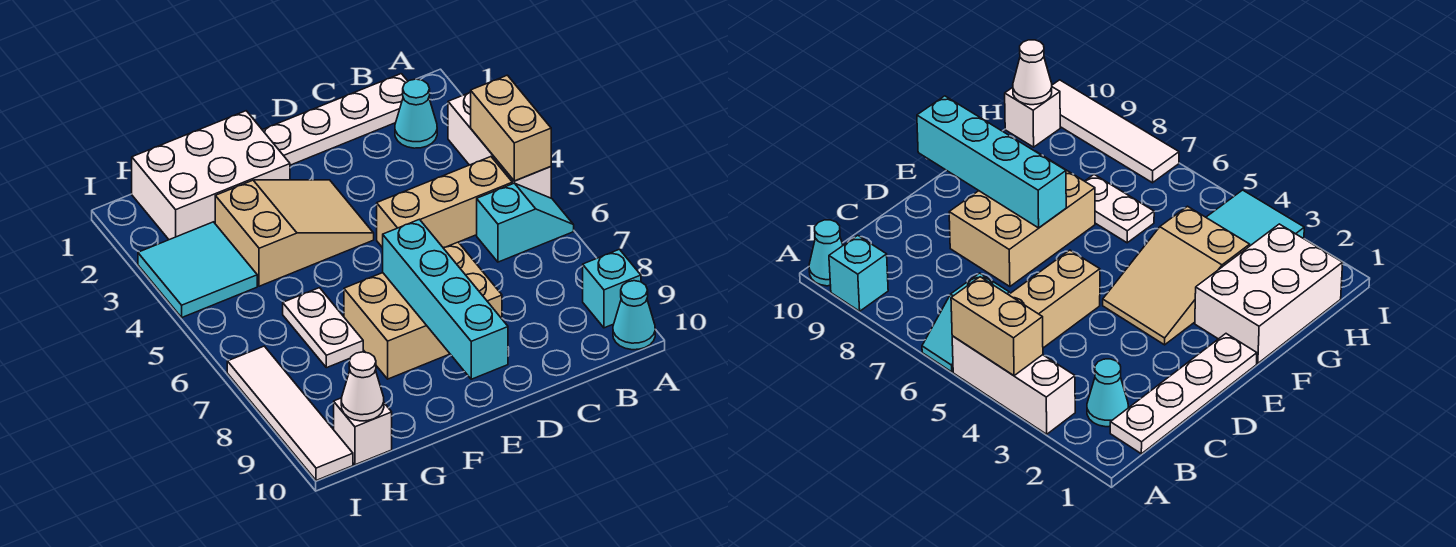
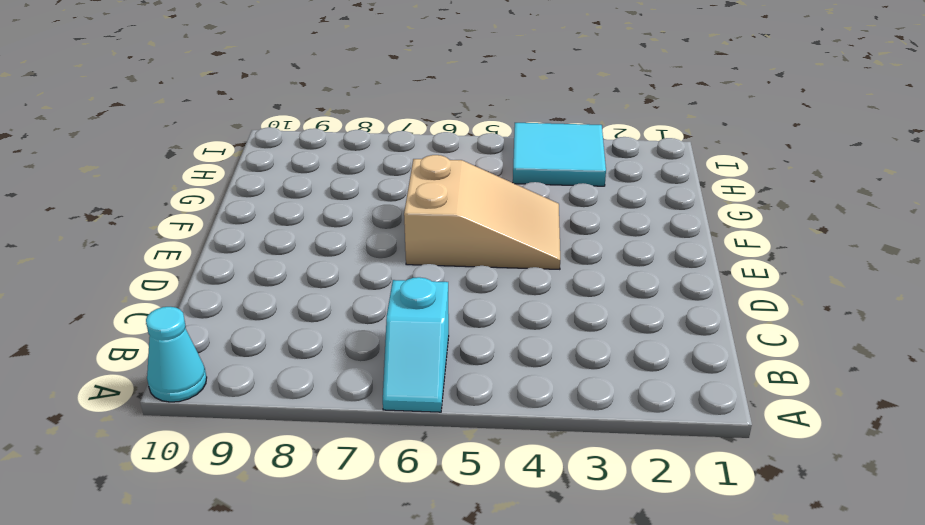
tan slope E4:F6 level 1 top 6 -> tan slope E3:G4 level 1 top G
none -> white brick A3:A5 level 1
none -> cyan brick A9 level 1
none -> white plate B1:E1 level 1

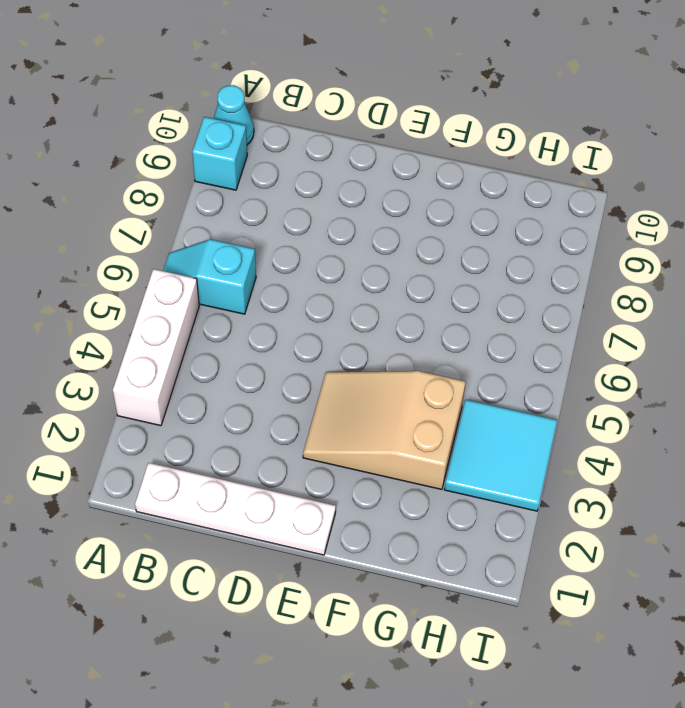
none -> cyan cone B2 level 1
none -> tan brick B5:D5 level 1
none -> tan brick D7:F8 level 1

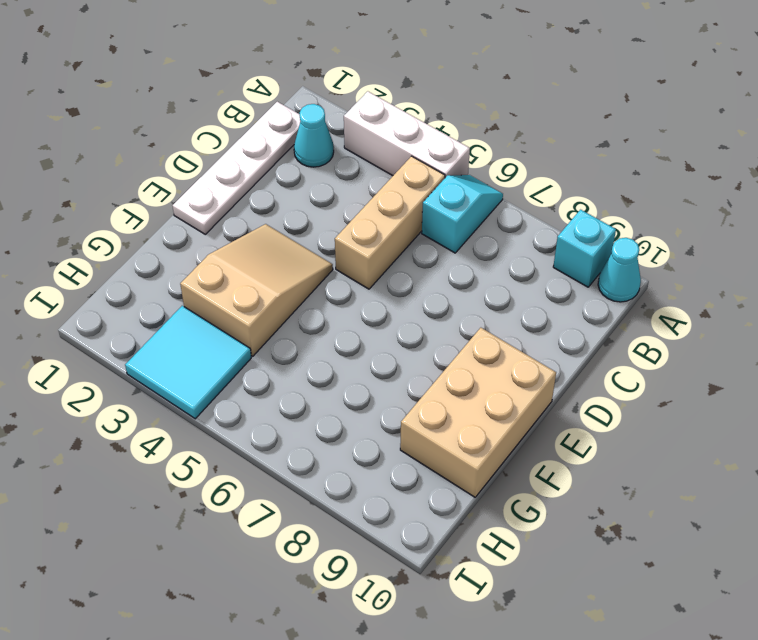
tan brick E9:G10 level 1 -> tan brick D7:F8 level 1
none -> white brick F1:H2 level 1
none -> white plate G6:G7 level 1
none -> white brick H10 level 1

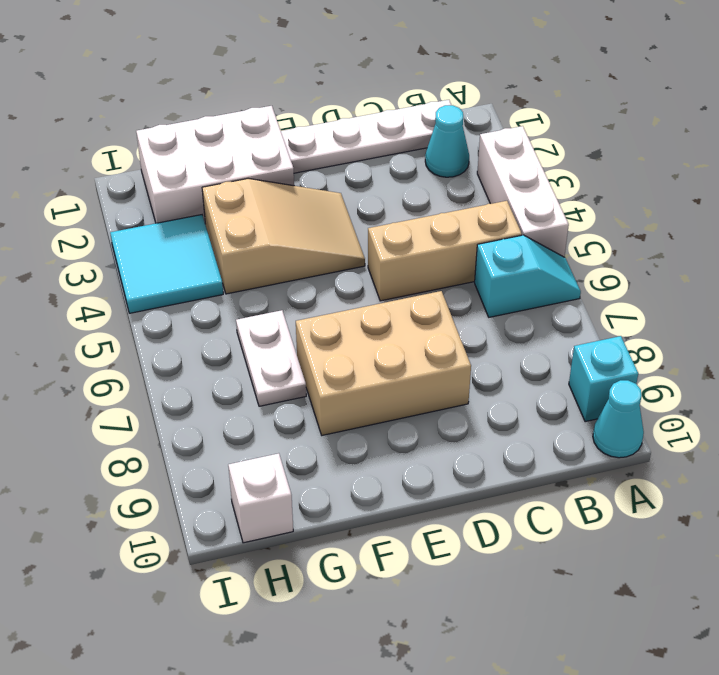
none -> white tile I7:I10 level 1
none -> tan brick A4:A5 level 2
none -> cyan brick E7:E10 level 2

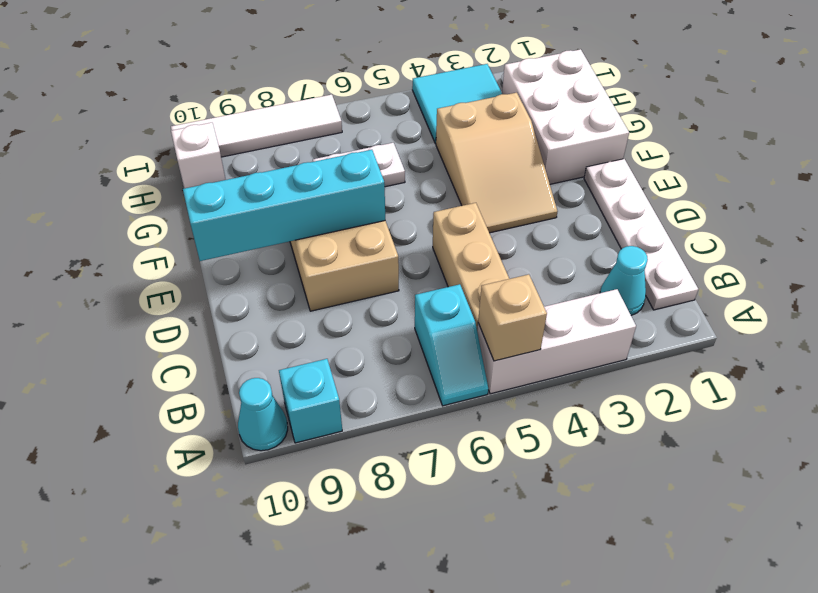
tan brick A5 level 2 -> tan brick A4:A5 level 2
none -> white cone H10 level 2

